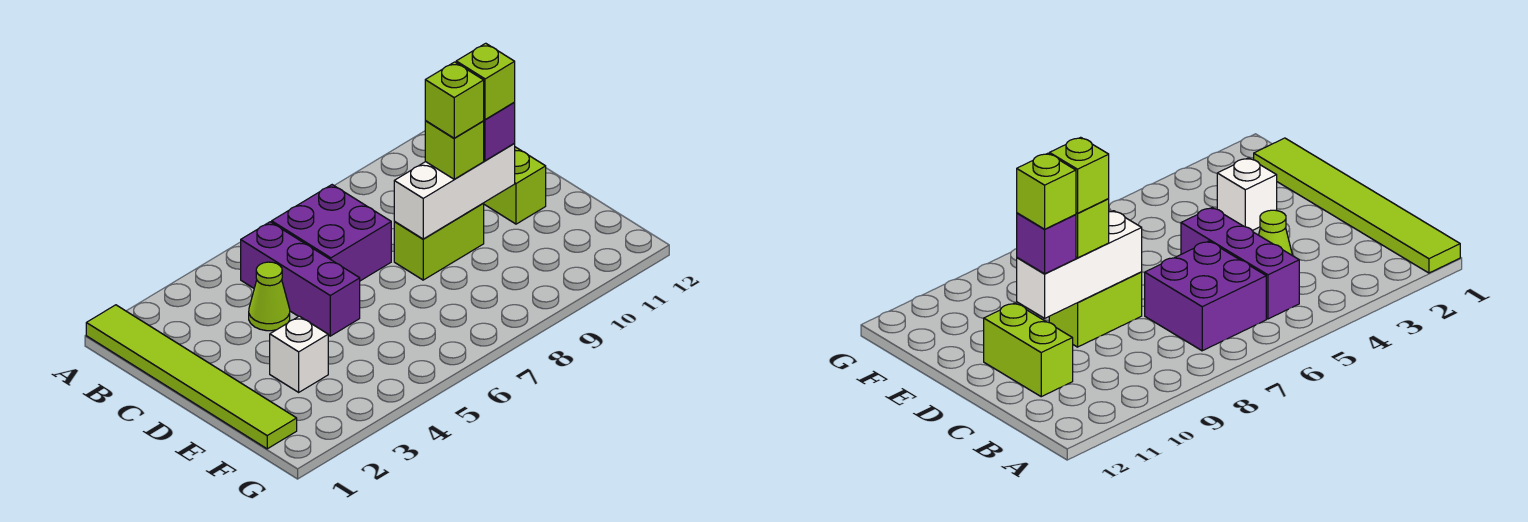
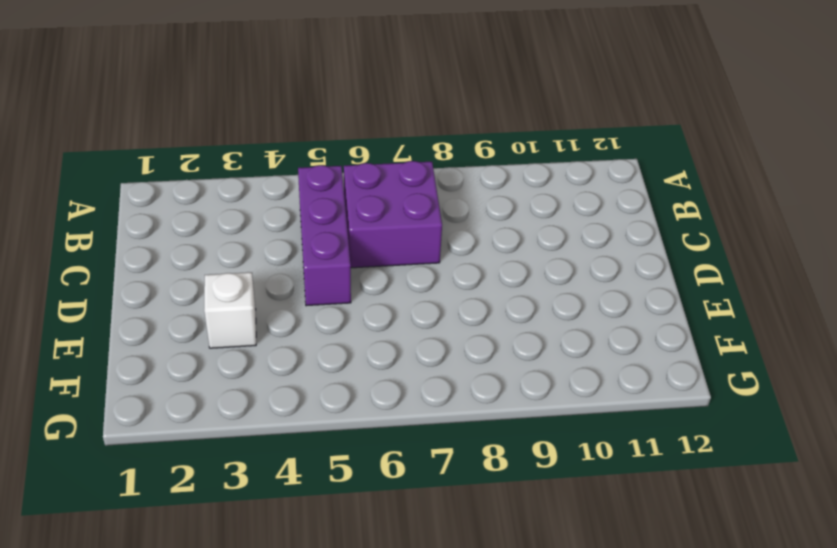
none -> lime tile A1:F1 level 1
none -> lime cone C4 level 1
none -> lime brick C11:D11 level 1

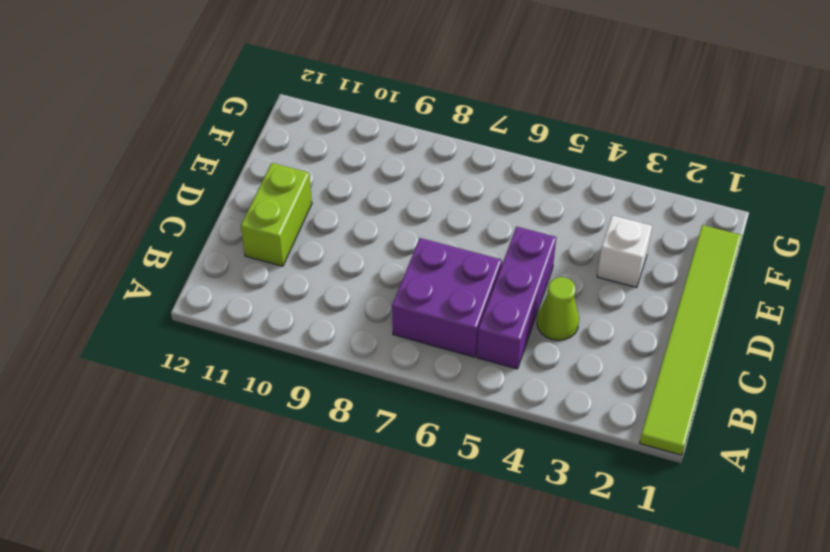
none -> lime brick D8:D9 level 1
none -> white brick D8:D10 level 2
none -> lime brick D9 level 3

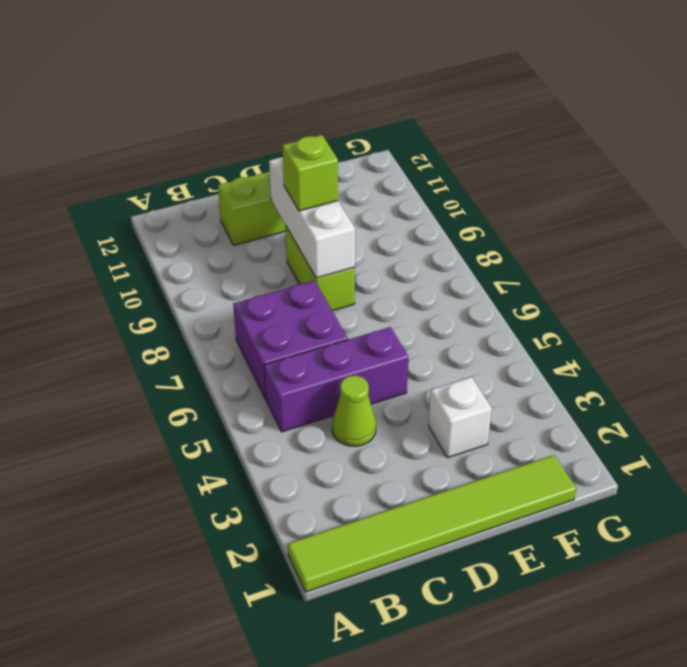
none -> purple brick D10 level 3
none -> lime brick D9 level 4
none -> lime brick D10 level 4

